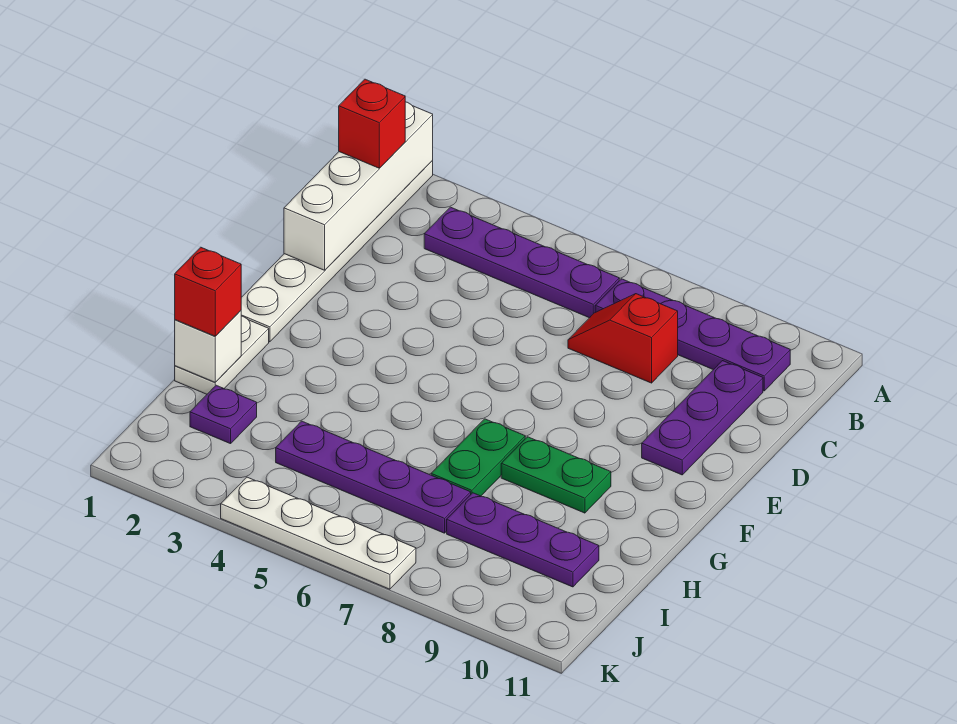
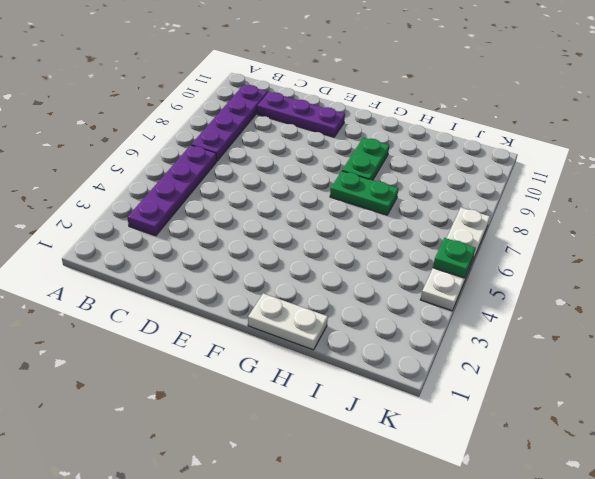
green plate K5 level 2 -> none
none -> white plate A1:F1 level 1
none -> red slope C7:C8 level 1 top 8
none -> purple plate I2 level 1

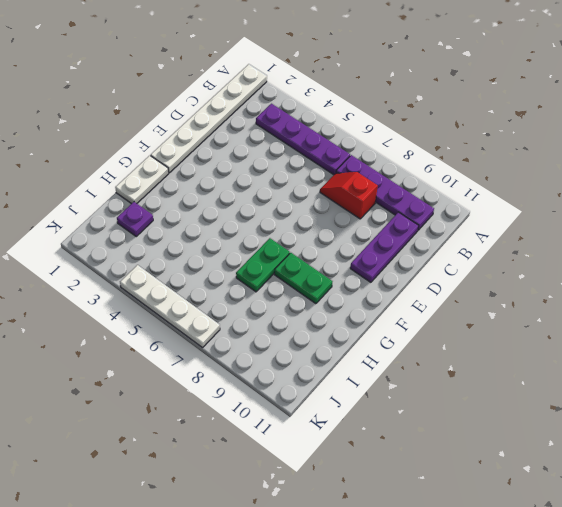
none -> purple plate I4:I7 level 1
none -> purple plate I8:I10 level 1
none -> white brick A1:D1 level 2

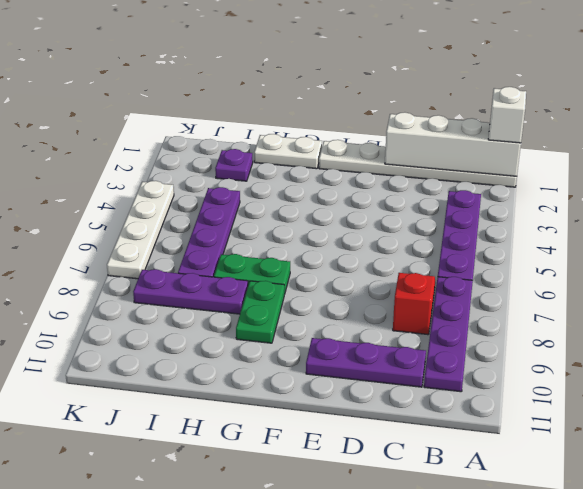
white brick A1 level 3 -> white brick H1 level 2
purple plate H8:J8 level 1 -> purple plate I8:I10 level 1
none -> red brick B1 level 3
none -> red brick H1 level 3

